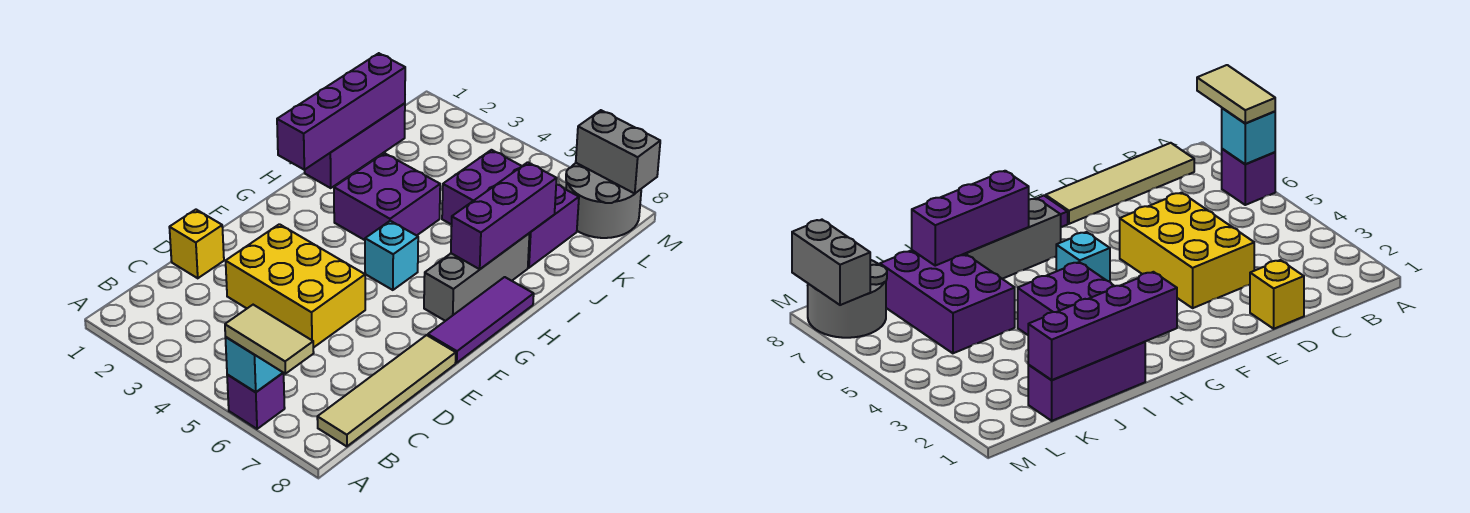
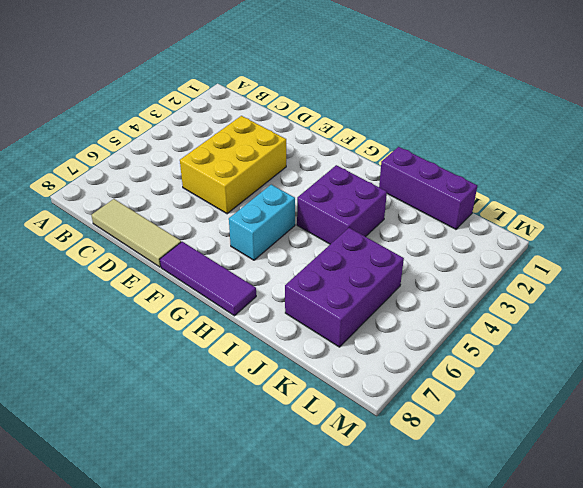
tan tile C8:E8 level 1 -> tan tile B8:E8 level 1
cyan brick G5:G6 level 1 -> cyan brick G5 level 1
none -> purple brick A6 level 1
none -> yellow brick D1 level 1
none -> grey brick G7:I7 level 1

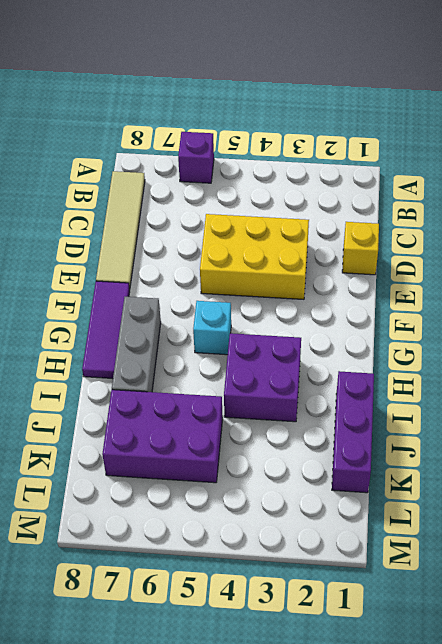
none -> grey round brick L7:M8 level 1
none -> cyan brick A6 level 2
none -> purple brick H1:K1 level 2

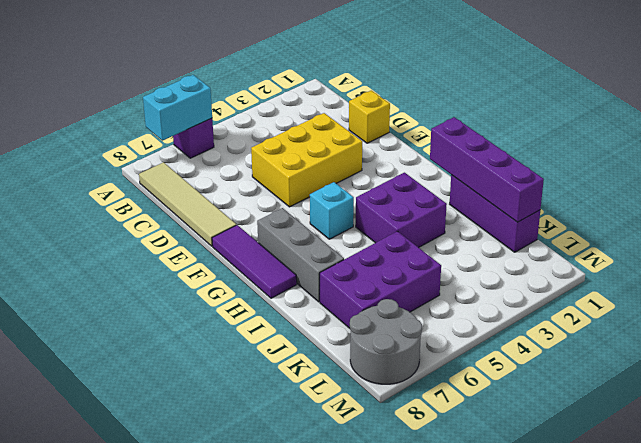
cyan brick A6:A7 level 2 -> cyan brick A6 level 2
none -> purple brick H7:J7 level 2
none -> grey brick M7:M8 level 2
none -> tan tile A6:A7 level 3

